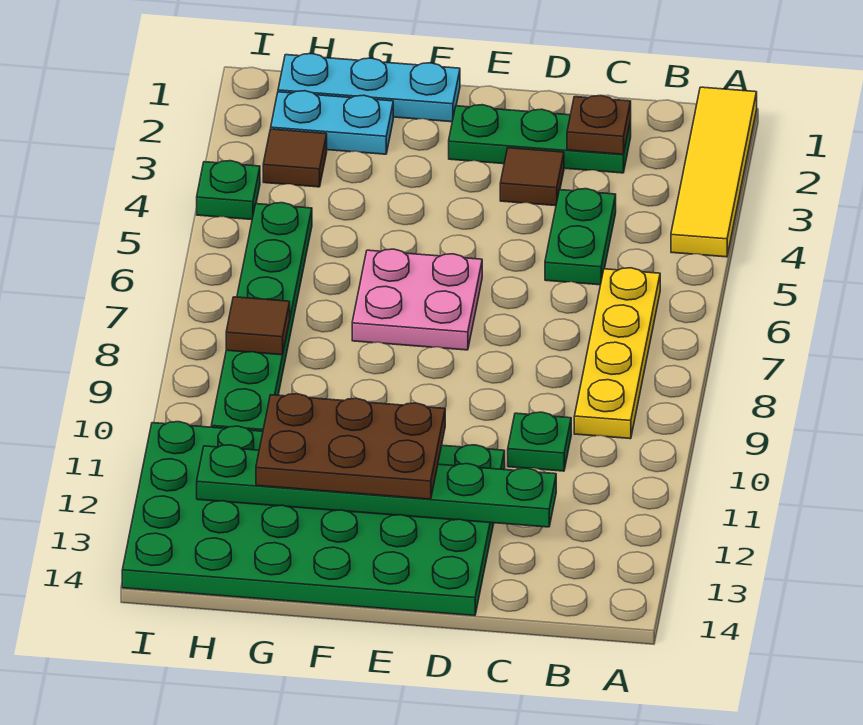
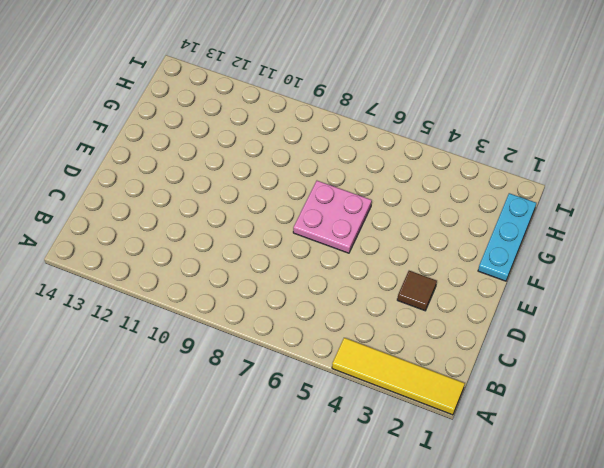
none -> yellow plate B6:B9 level 1
none -> green plate C2:E2 level 1
none -> green plate C4:C5 level 1

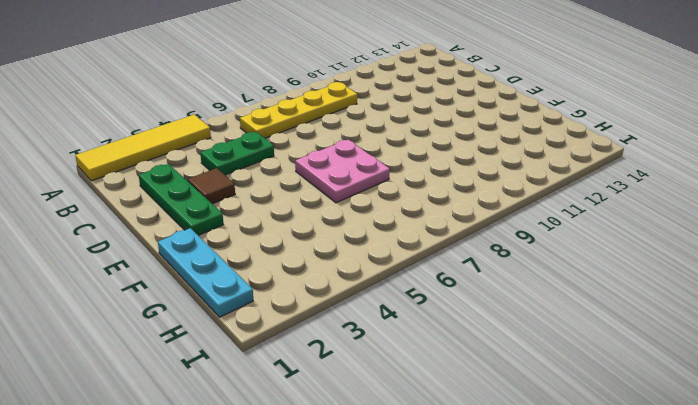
none -> green plate C10 level 1
none -> green plate D11:I14 level 1
none -> cyan plate G2:H2 level 1

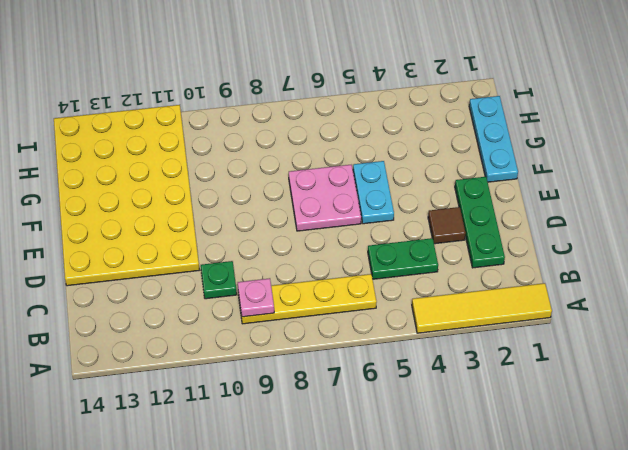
pink plate B9 level 2 -> none
yellow plate D11:I14 level 1 -> green plate D11:I14 level 1
cyan plate E5:F5 level 1 -> cyan plate G2:H2 level 1
none -> brown tile H3 level 1
none -> green plate H5:H10 level 1
none -> green plate I4 level 1

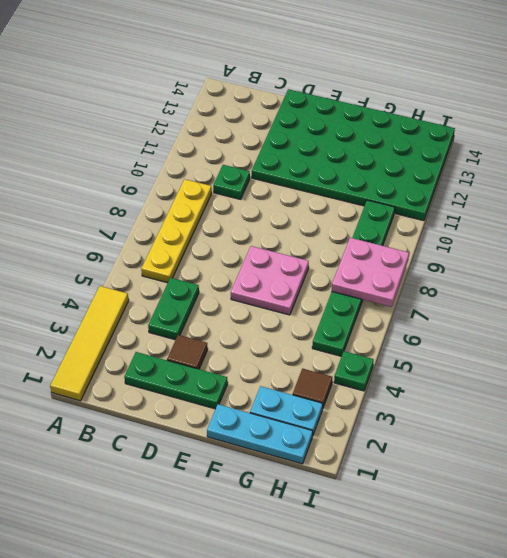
pink plate H7:I8 level 2 -> brown tile H8 level 2
none -> brown plate C2 level 2
none -> green plate C12:H12 level 2
none -> brown plate E11:G12 level 3

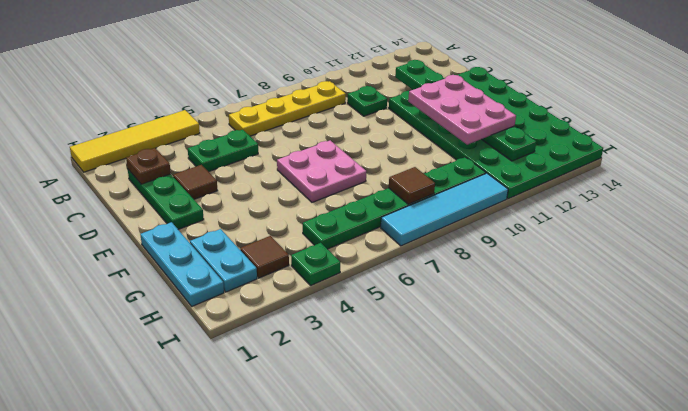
pink plate E11:G12 level 3 -> brown plate E11:G12 level 3
cyan tile I7:I10 level 1 -> none

